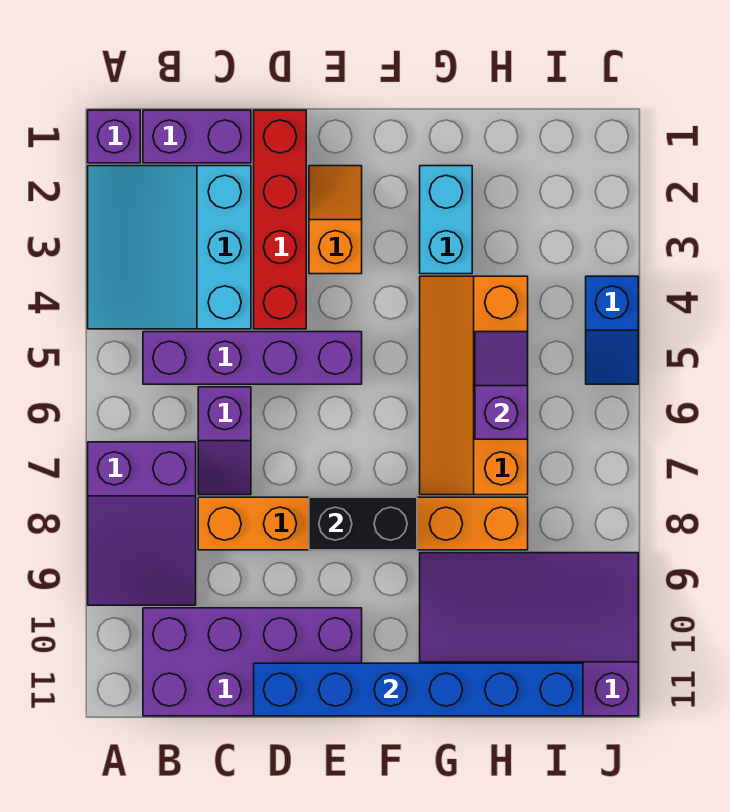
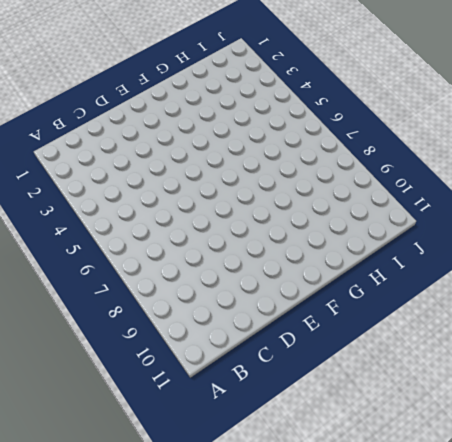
none -> purple brick A1 level 1
none -> cyan slope A2:C4 level 1 top C
none -> purple slope A7:B9 level 1 top 7

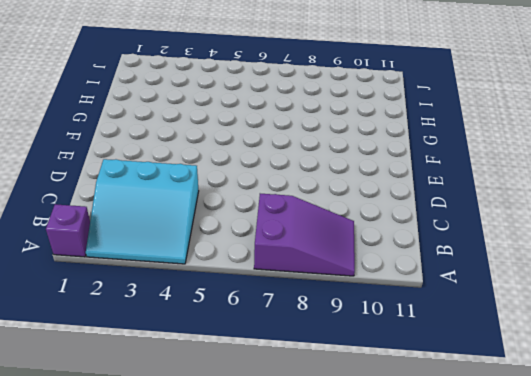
none -> purple brick B1:C1 level 1
none -> purple brick B5:E5 level 1
none -> purple brick B10:E11 level 1

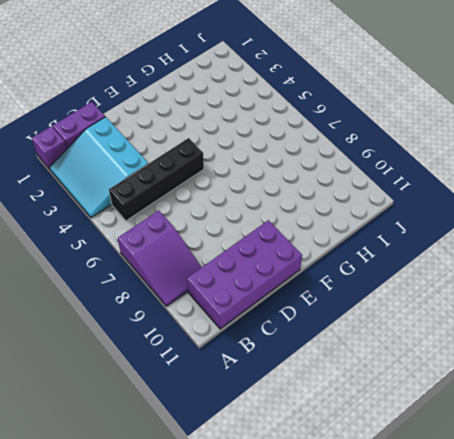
black brick B5:E5 level 1 -> purple brick B5:E5 level 1
none -> purple slope C6:C7 level 1 top 6
none -> orange brick C8:H8 level 1
none -> red brick D1:D4 level 1

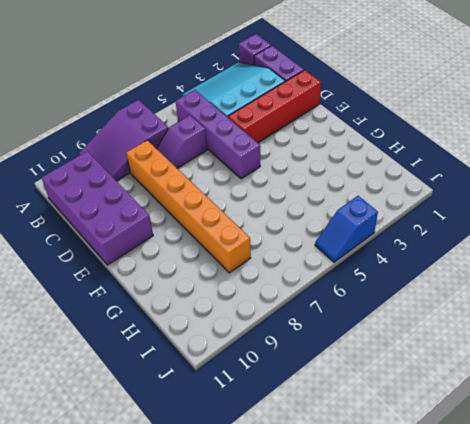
none -> orange slope E2:E3 level 1 top 3
none -> cyan brick G2:G3 level 1
none -> orange slope G4:H7 level 1 top H

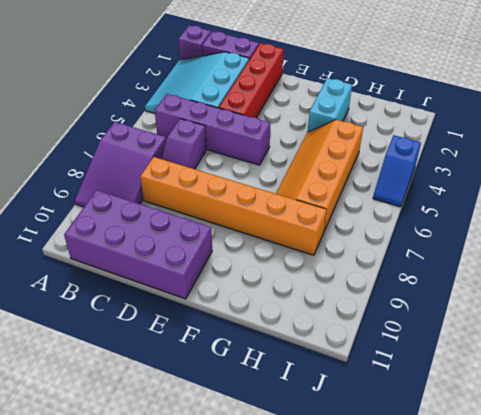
none -> orange slope E2:E3 level 1 top 3
none -> purple slope G9:J11 level 1 top 11
none -> blue brick D11:I11 level 2

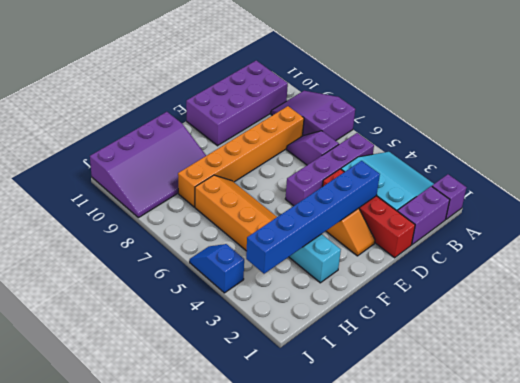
blue brick D3:I3 level 2 -> blue brick D11:I11 level 2
none -> black brick E8:F8 level 2
none -> purple slope H5:H6 level 2 top 6

